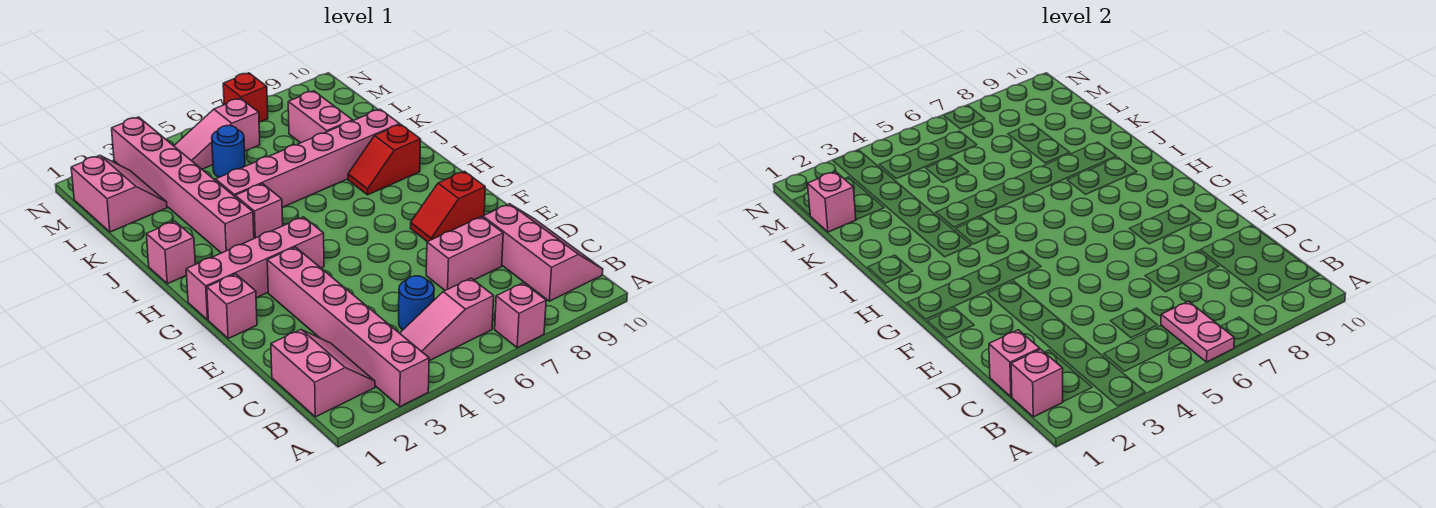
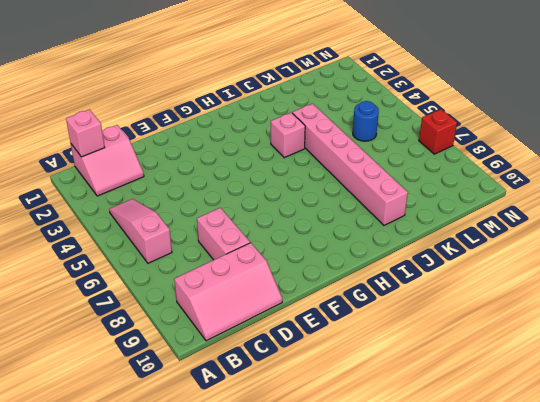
none -> pink brick A3:F3 level 1
none -> pink brick A7 level 1
none -> blue round brick C5 level 1

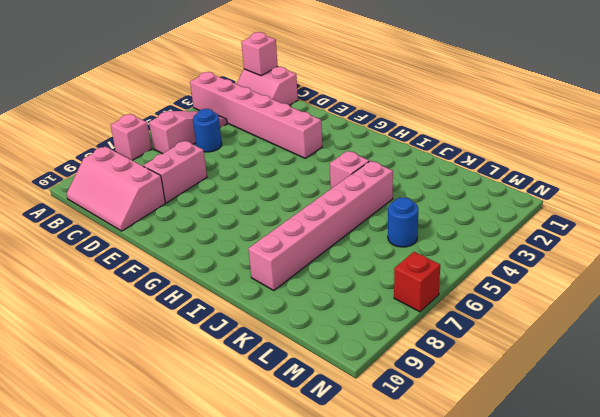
none -> pink brick F1 level 1
none -> red slope F8:F9 level 1 top 9
none -> pink brick G1:G4 level 1

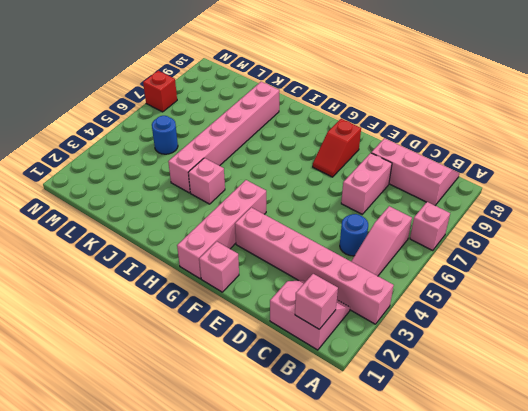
none -> pink brick I1 level 1
none -> pink brick I3:N3 level 1
none -> red slope I8:I9 level 1 top 9

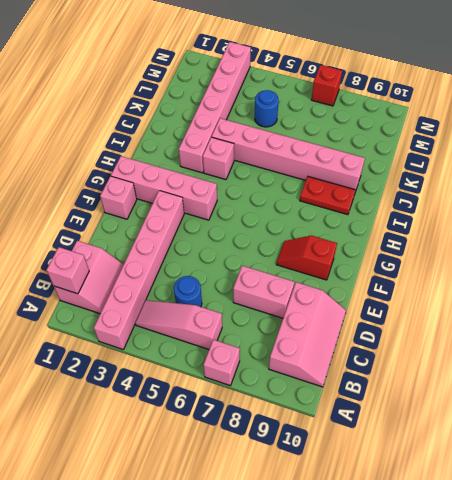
red plate I8:I9 level 1 -> red slope I8:I9 level 1 top 9
none -> pink brick I1 level 1
none -> pink brick K8:L8 level 1
none -> pink slope L1:M2 level 1 top 1

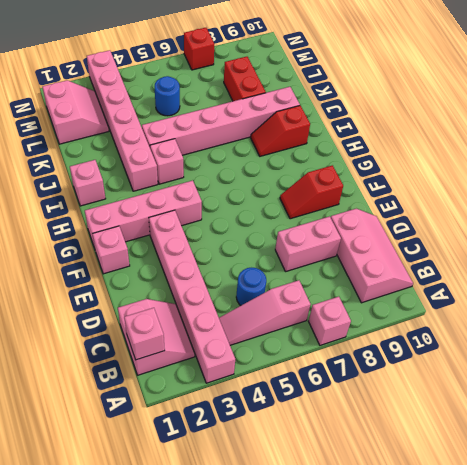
red brick K8:L8 level 1 -> pink brick K8:L8 level 1
none -> pink slope M4:M6 level 1 top 6
none -> pink plate A6:B6 level 2
none -> pink brick C1 level 2

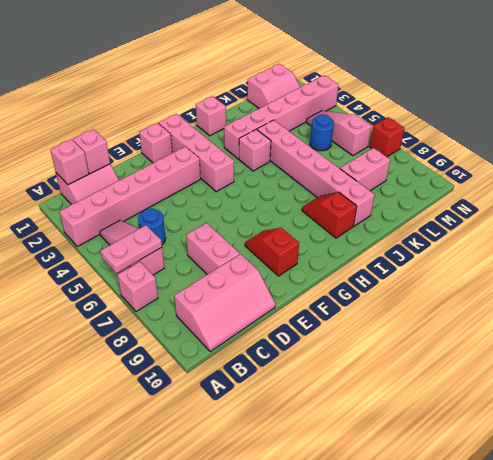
none -> pink brick L1 level 2

